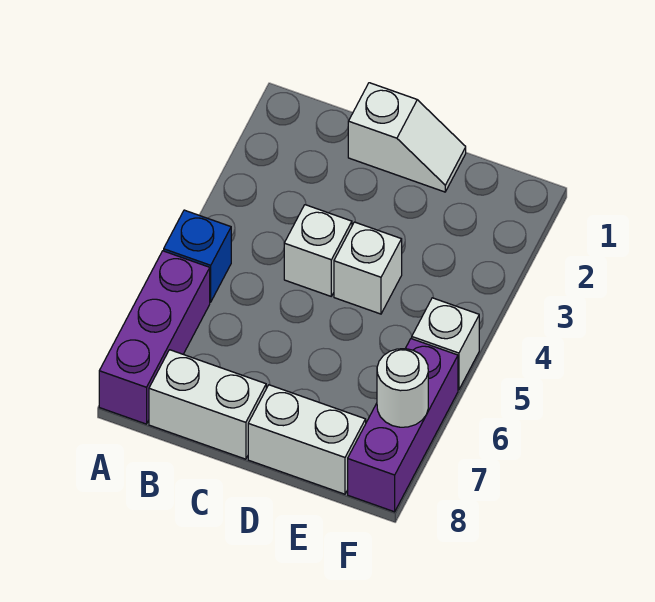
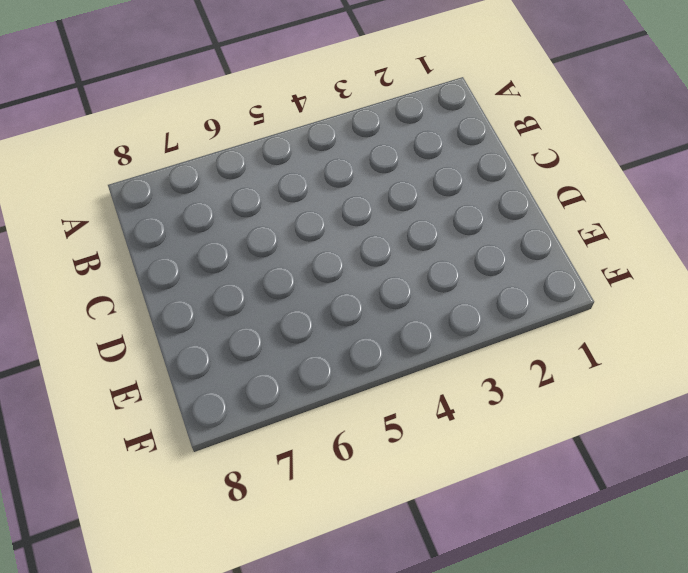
none -> blue brick A5 level 1
none -> purple brick A6:A8 level 1

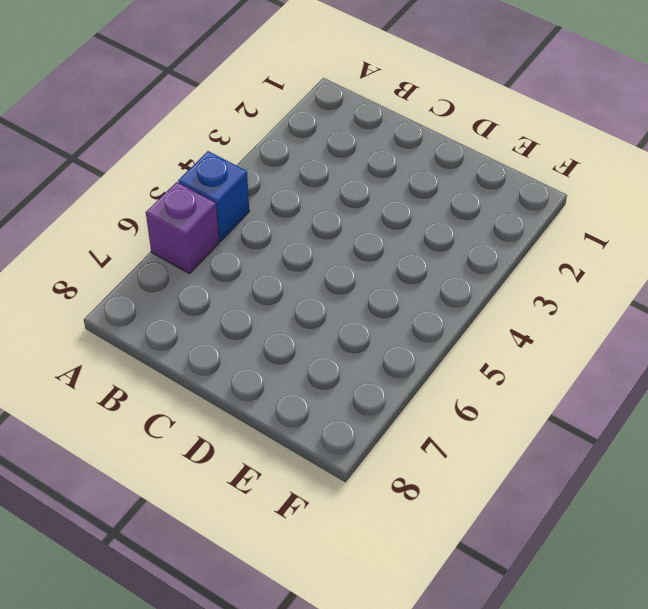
purple brick A6 level 1 -> purple brick A6:A8 level 1
none -> white brick B8:C8 level 1
none -> white slope C1:D1 level 1 top C

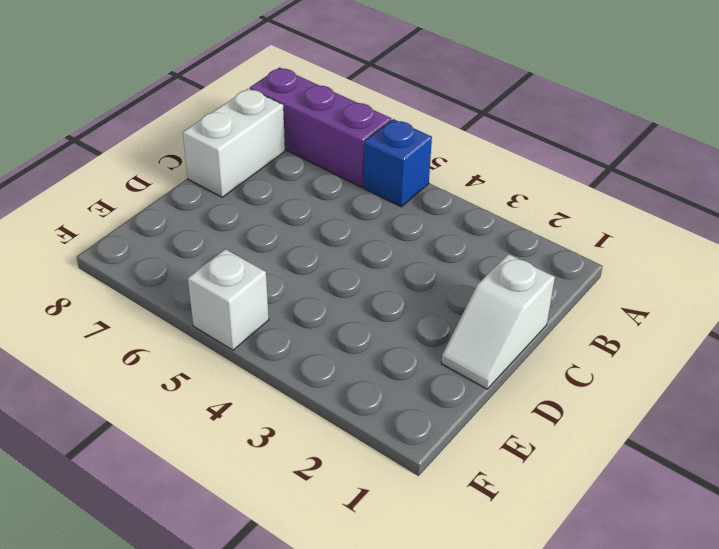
none -> white brick C4 level 1
none -> white brick D4 level 1

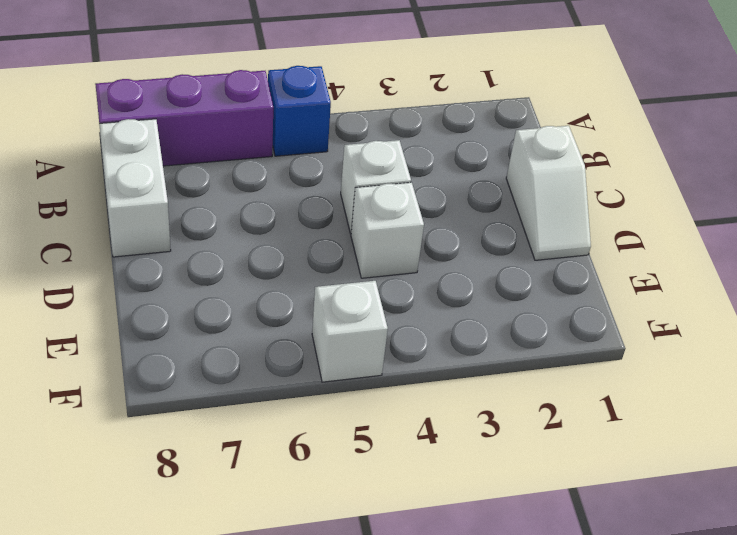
none -> white brick D8:E8 level 1
none -> purple brick F6:F8 level 1

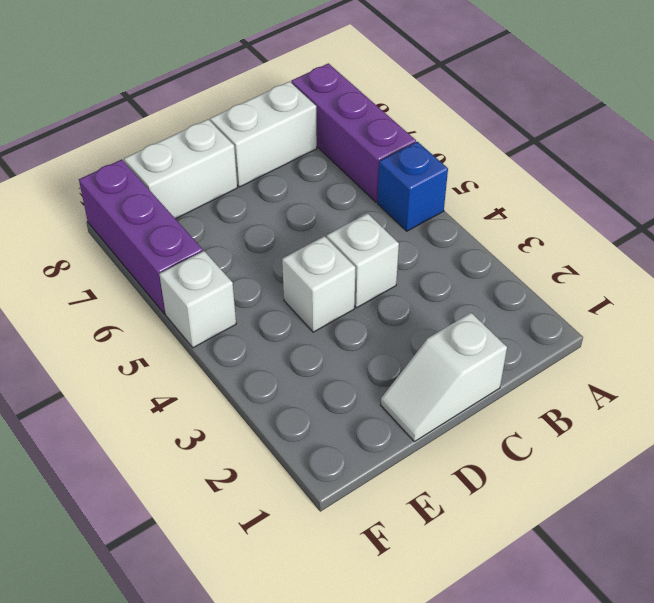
none -> white round brick F7 level 2

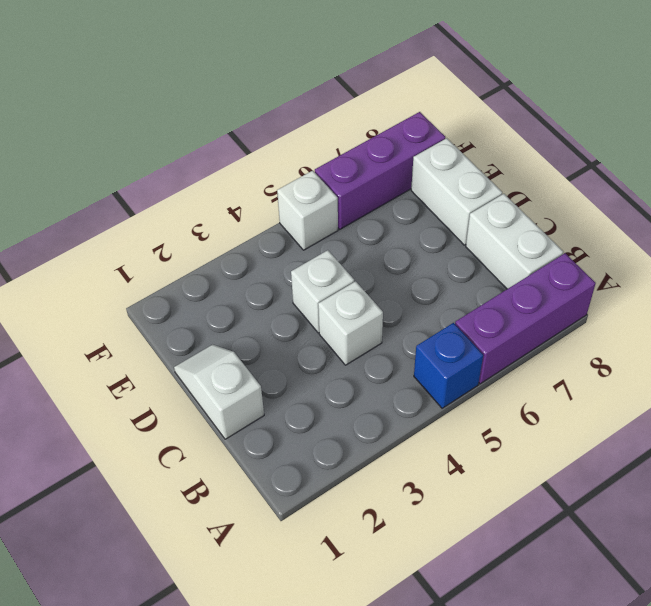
none -> white round brick F7 level 2

